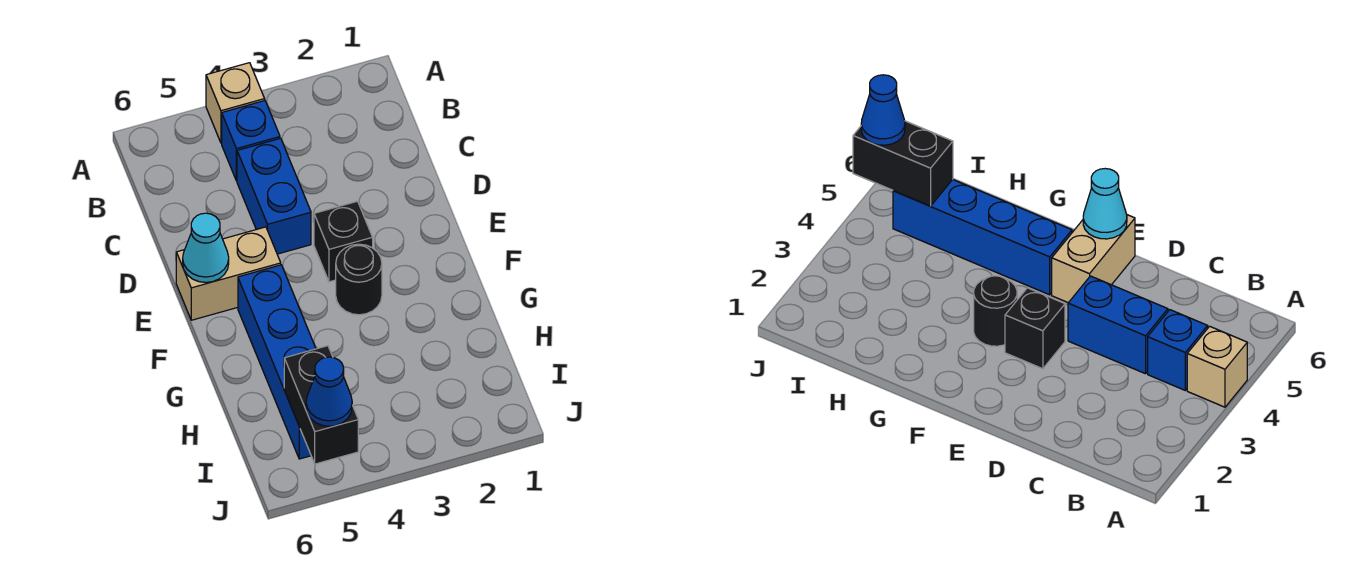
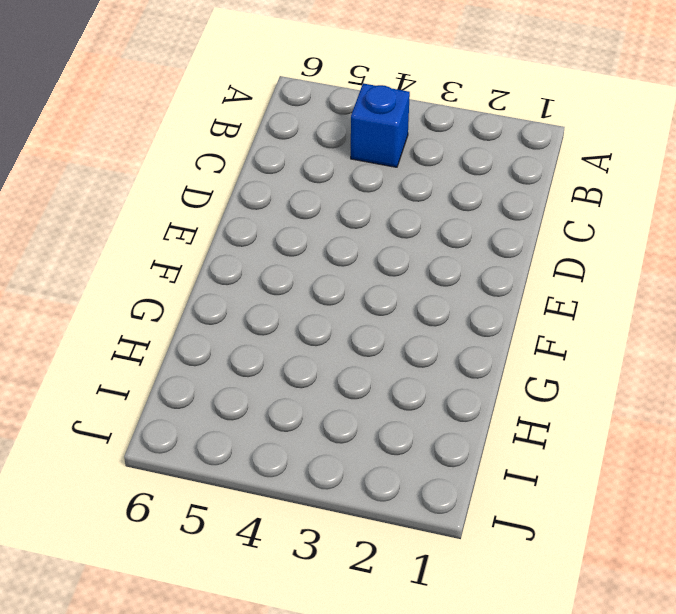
none -> tan brick A4 level 1
none -> blue brick C4:D4 level 1

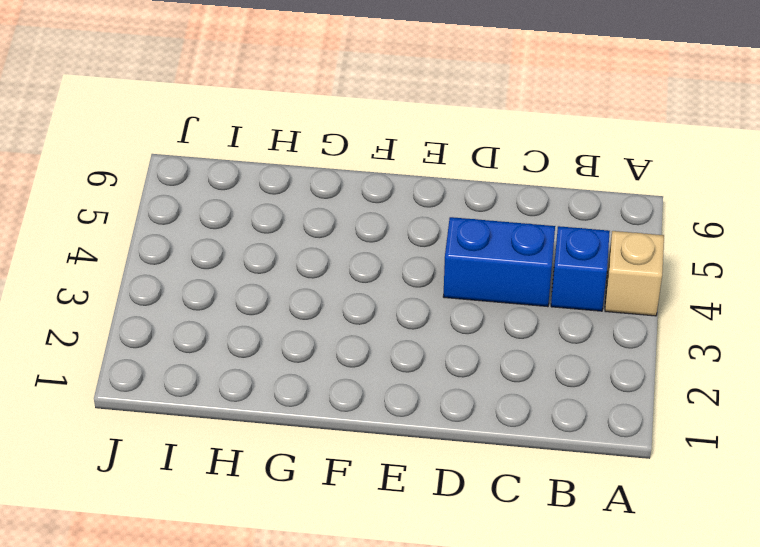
none -> black brick E3 level 1
none -> tan brick E5:E6 level 1

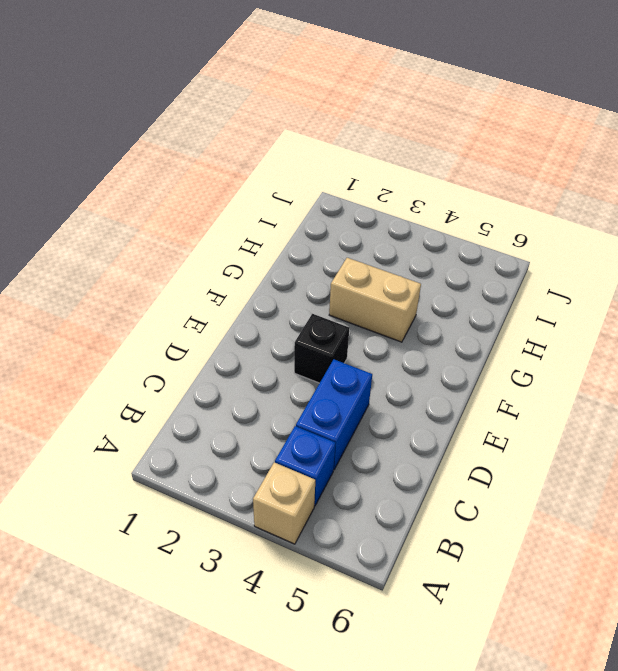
tan brick G3:G4 level 1 -> tan brick E5:E6 level 1
none -> black round brick F3 level 1
none -> blue brick F5:I5 level 1

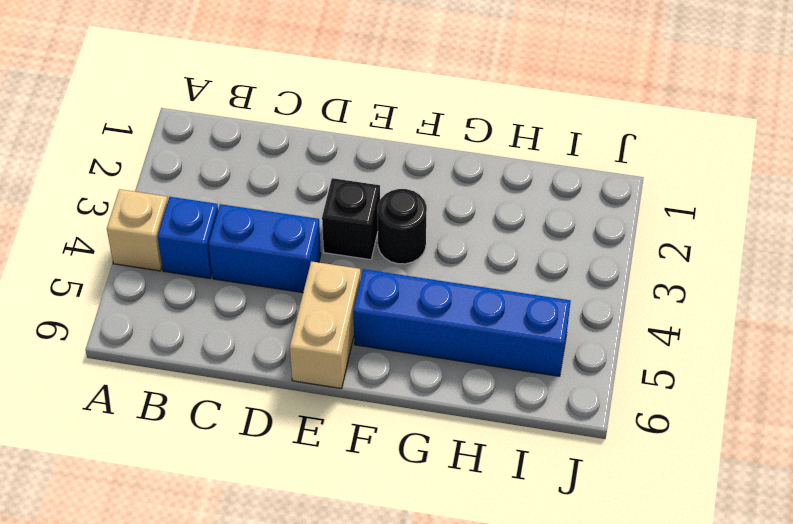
none -> cyan cone E6 level 2
none -> black brick I5:J5 level 2

